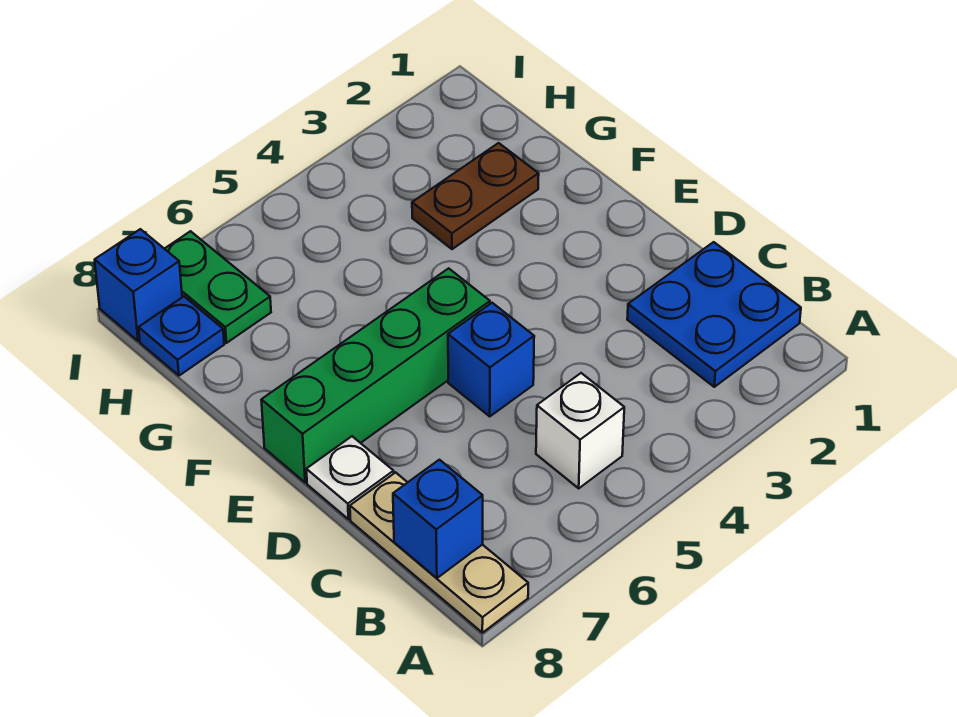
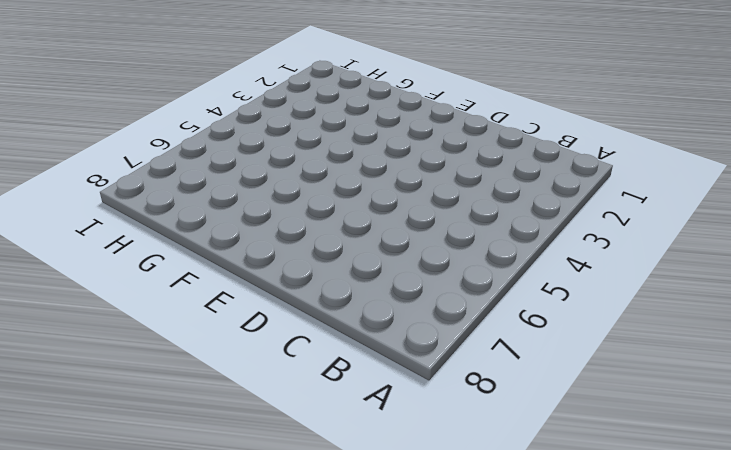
none -> tan plate A8:C8 level 1
none -> blue plate B1:C2 level 1

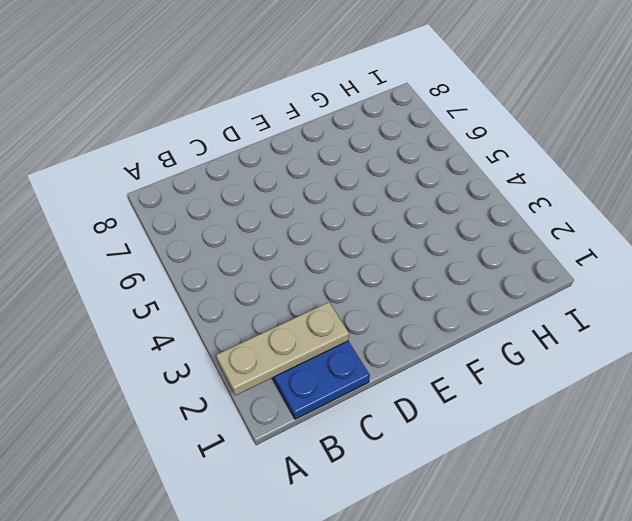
tan plate A2:C2 level 2 -> tan plate A8:C8 level 1
none -> white brick B5 level 1
none -> blue brick D5 level 1

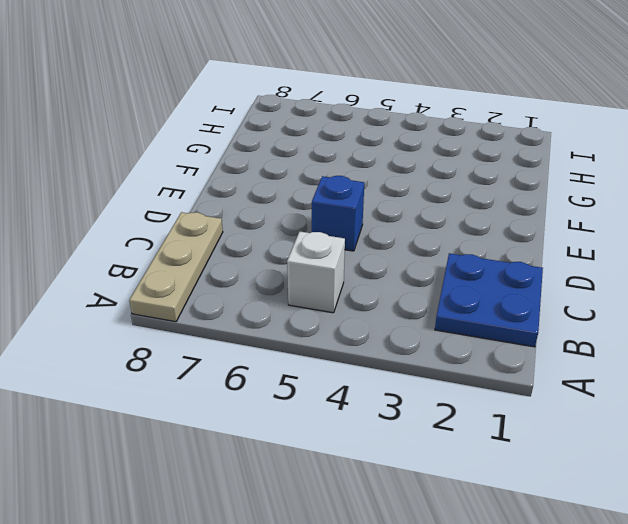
none -> white plate D8 level 1
none -> green brick E5:E8 level 1

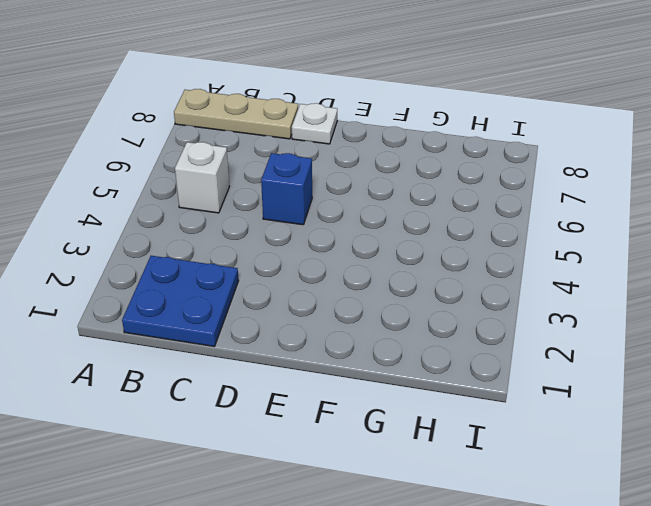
none -> green brick E5:E8 level 1
none -> brown plate G2:G3 level 1

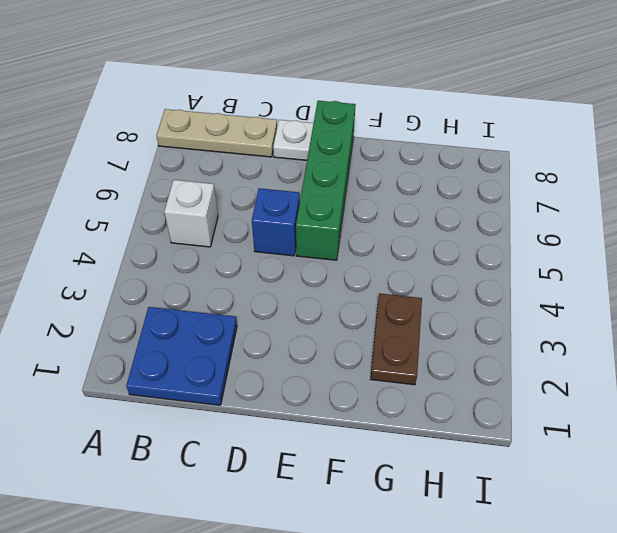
none -> green plate H7:I7 level 1
none -> blue plate H8 level 1

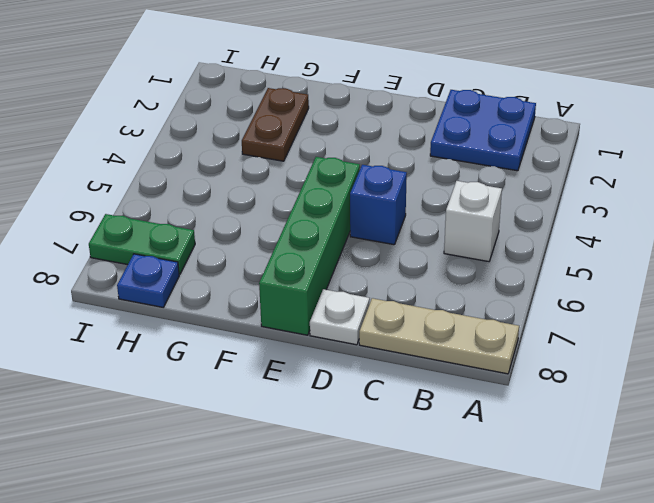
none -> blue brick I8 level 1
none -> blue brick B8 level 2

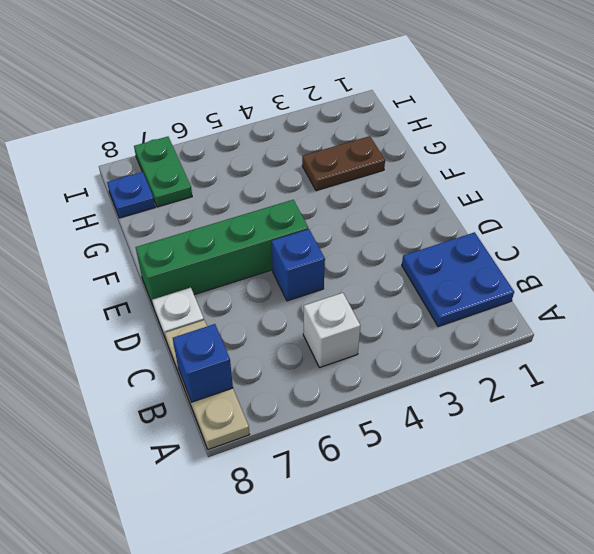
none -> blue brick I8 level 1

